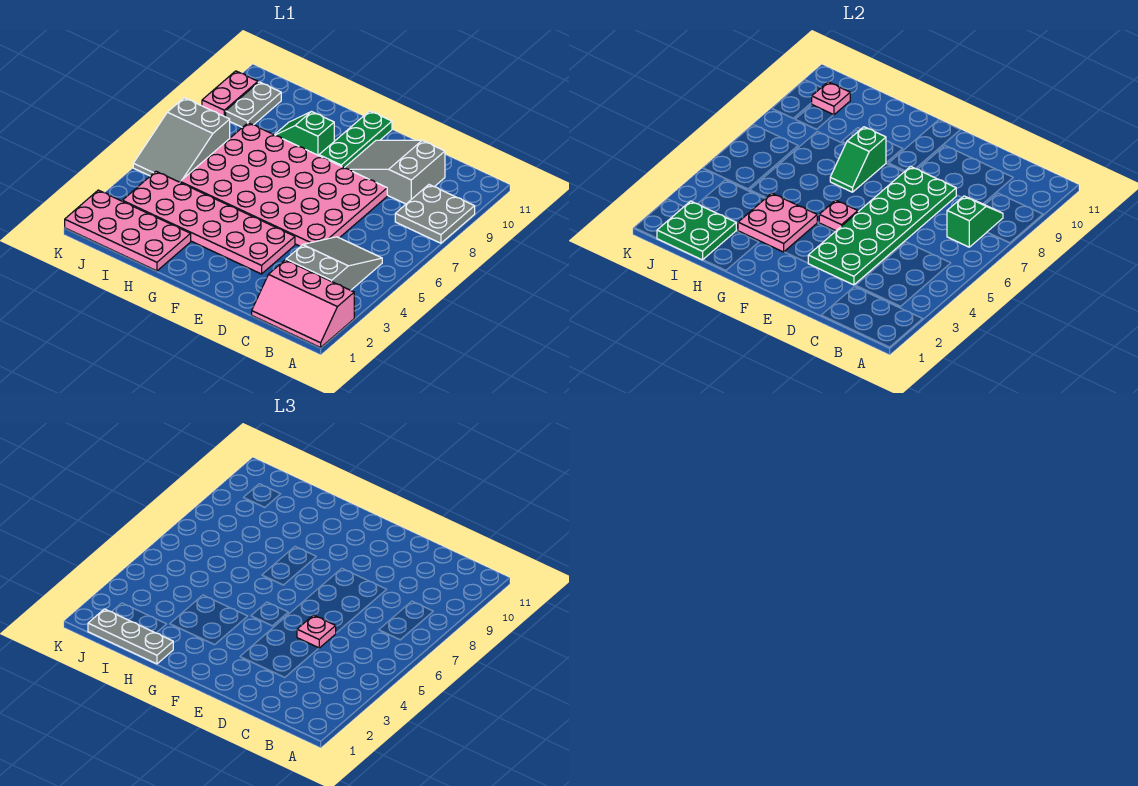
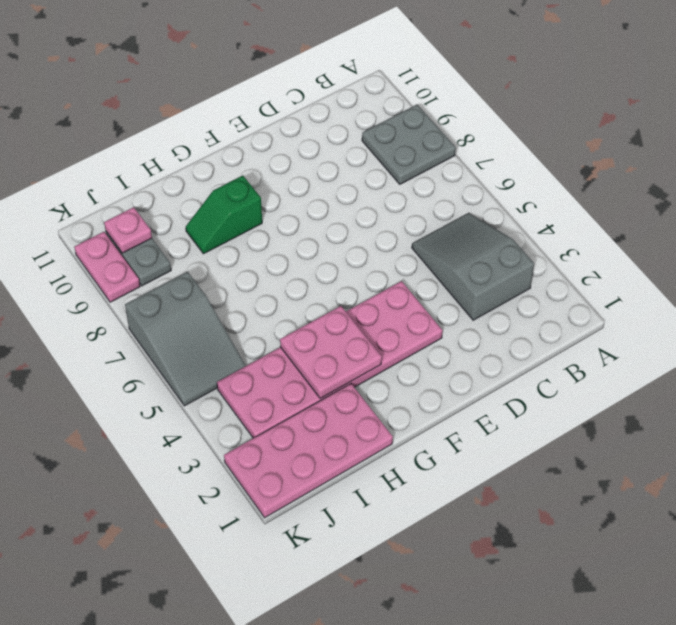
none -> pink slope A1:C2 level 1 top 2
none -> grey slope C9:E10 level 1 top C
none -> pink plate D5:I8 level 1

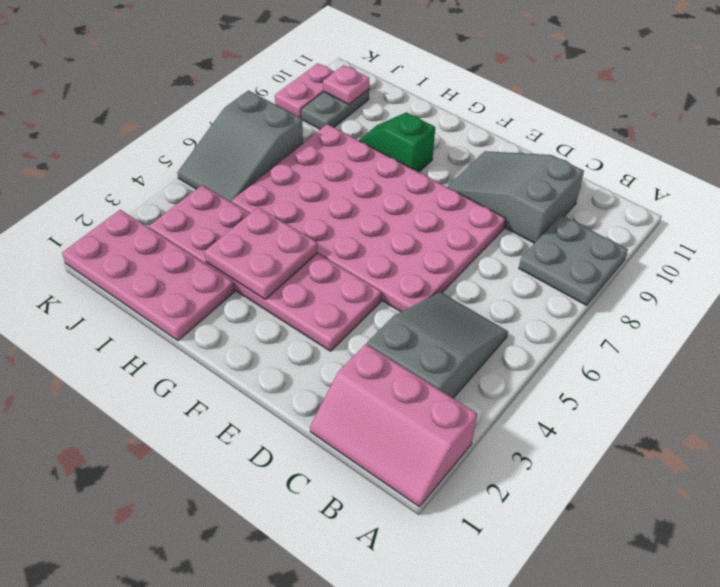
none -> green plate F9:F11 level 1
none -> green slope B7:B8 level 2 top 7
none -> green plate D3:E8 level 2

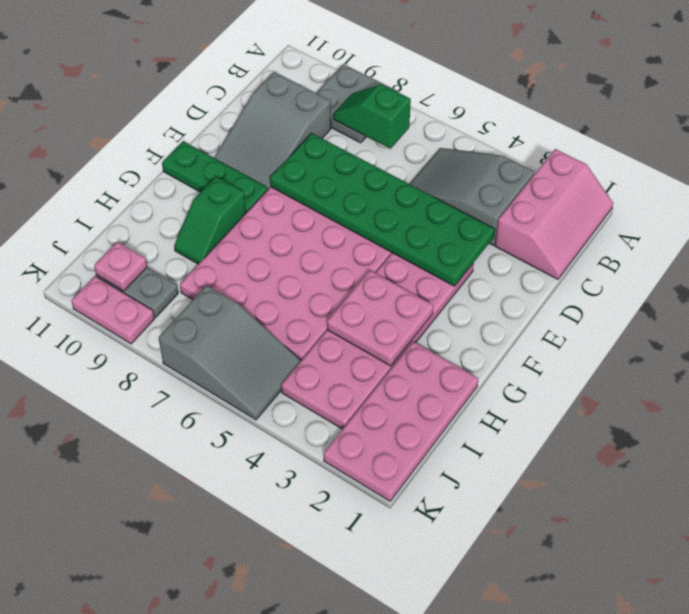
none -> pink plate F5 level 2
none -> green slope G7:G8 level 2 top 8
none -> green plate I1:J2 level 2

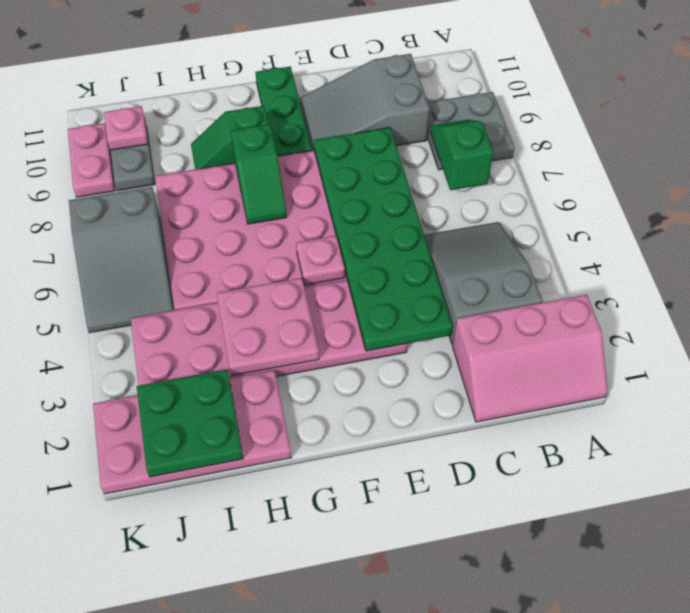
none -> pink plate D5 level 3
none -> grey plate H1:J1 level 3

